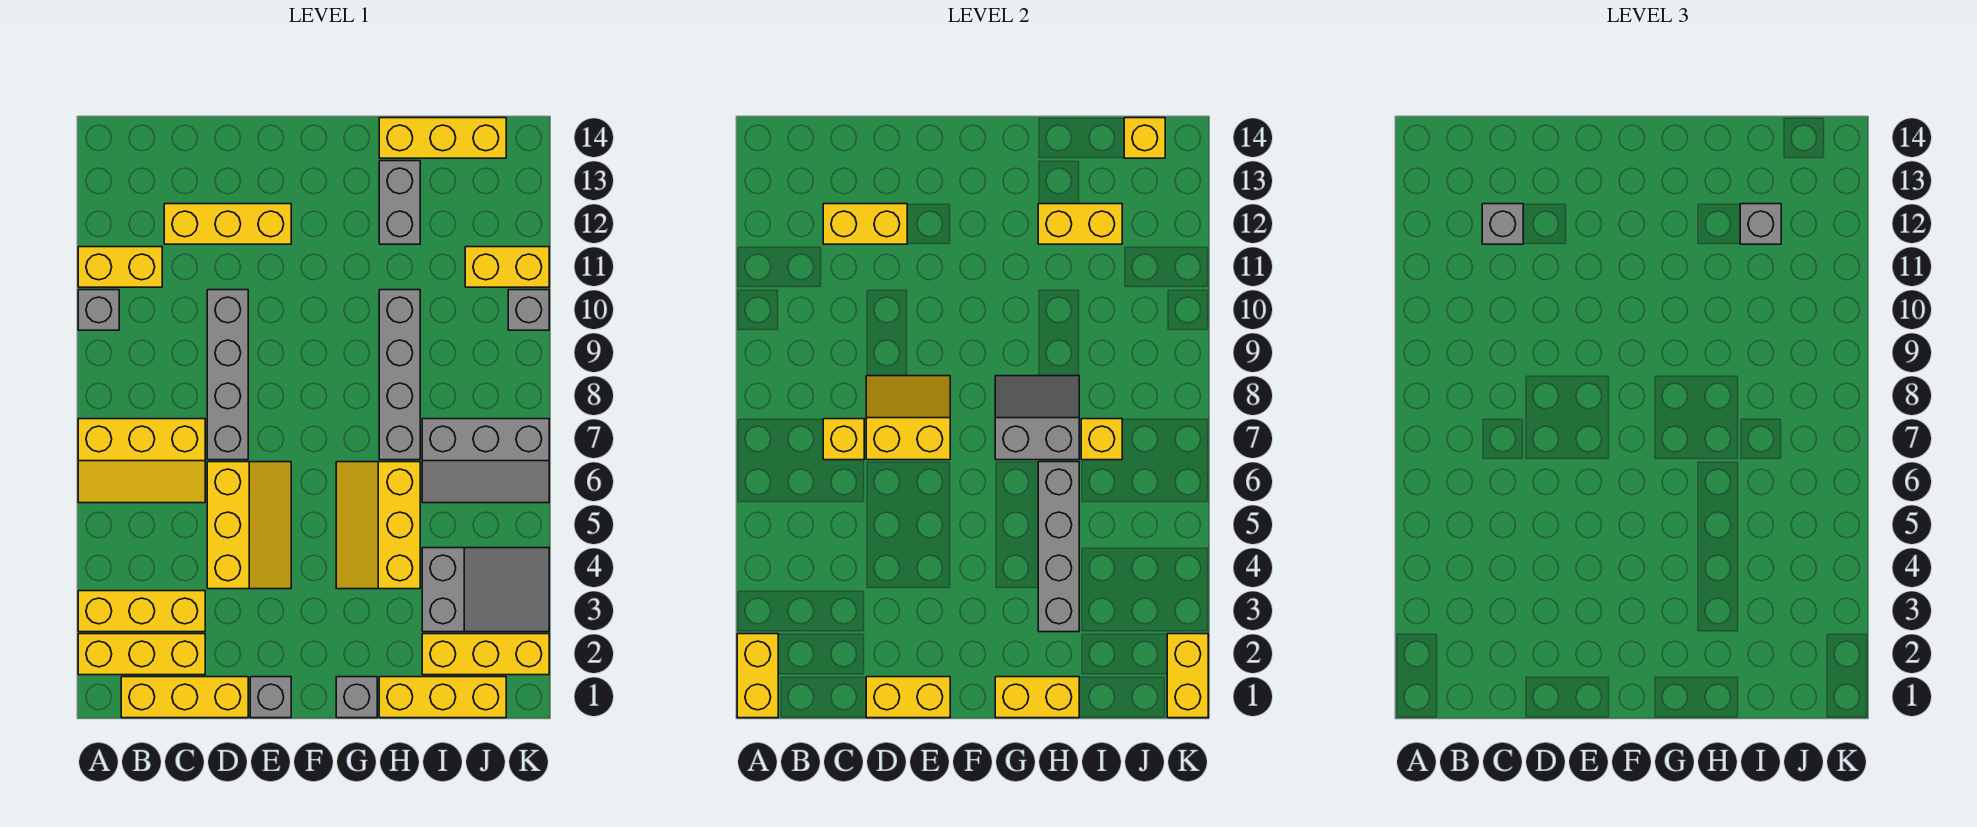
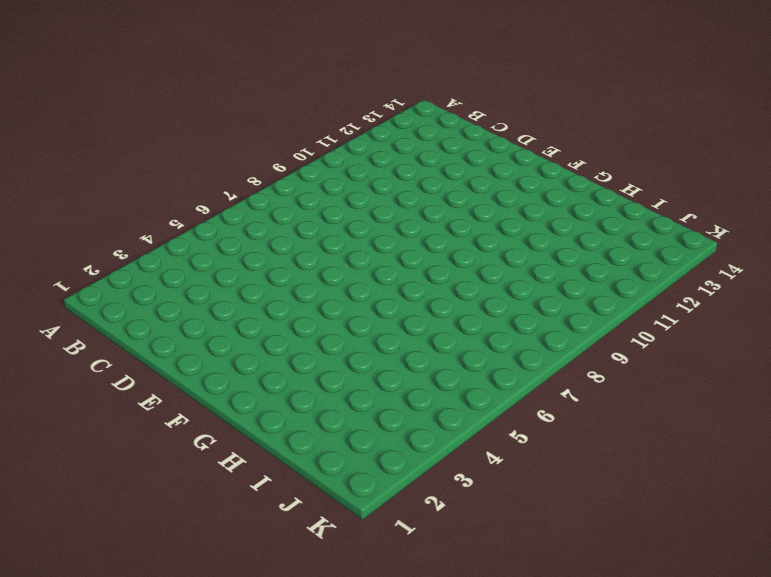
none -> yellow brick A2:C2 level 1
none -> yellow brick A3:C3 level 1
none -> yellow slope A6:C7 level 1 top 7
none -> grey brick A10 level 1

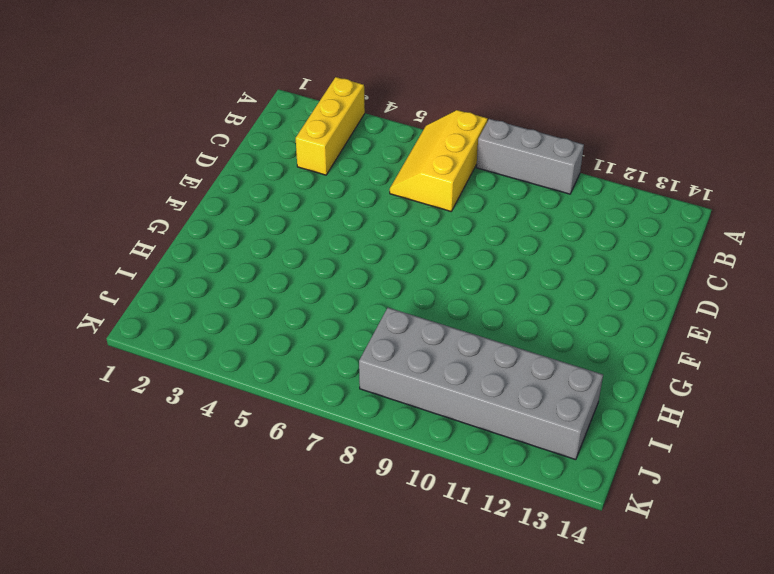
grey brick A8:A10 level 1 -> grey brick A10 level 1
grey brick I8:J13 level 1 -> yellow brick J11:K11 level 1
none -> yellow brick A2:C2 level 1
none -> yellow brick A11:B11 level 1
none -> yellow brick B1:D1 level 1
none -> yellow brick C12:E12 level 1

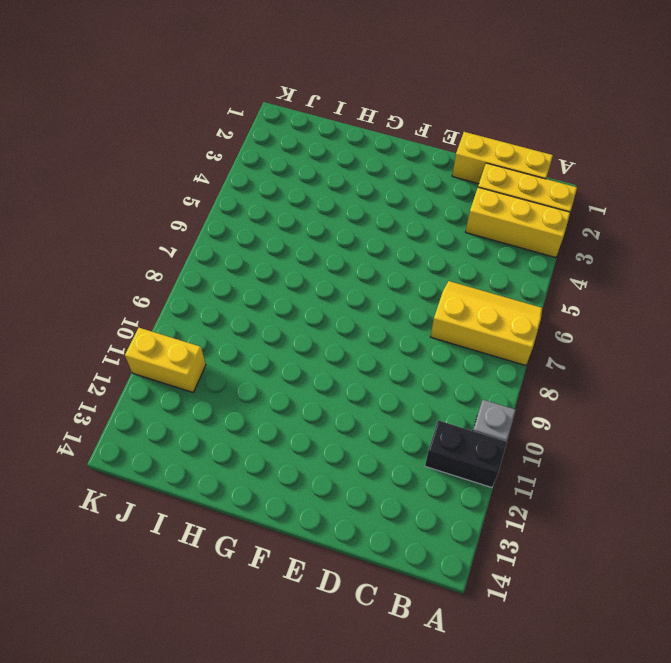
black brick A11:B11 level 1 -> yellow brick A11:B11 level 1
none -> yellow brick C12:E12 level 1
none -> yellow slope D4:E6 level 1 top D
none -> grey brick D7:D10 level 1
none -> grey brick E1 level 1

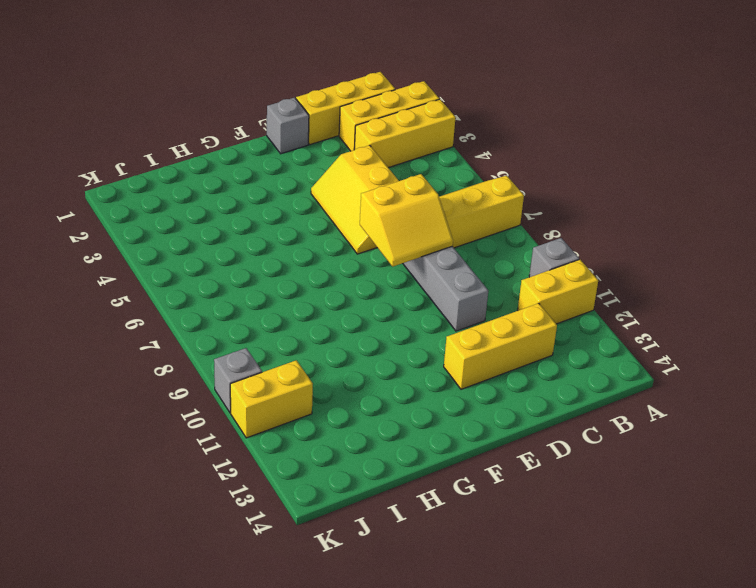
none -> grey brick G1 level 1
none -> yellow slope G4:H6 level 1 top H
none -> yellow brick H1:J1 level 1
none -> grey brick H7:H10 level 1

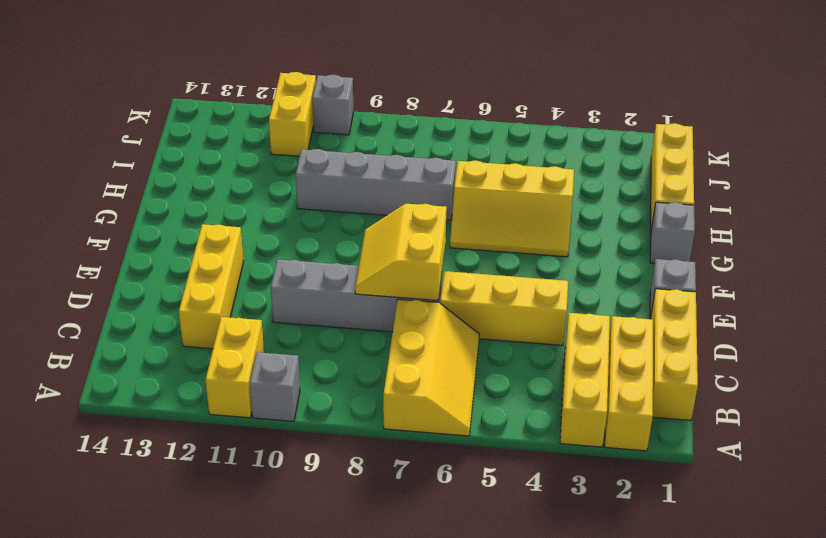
none -> grey brick H12:H13 level 1
none -> yellow brick H14:J14 level 1
none -> yellow brick I2:K2 level 1
none -> grey slope I3:K4 level 1 top I

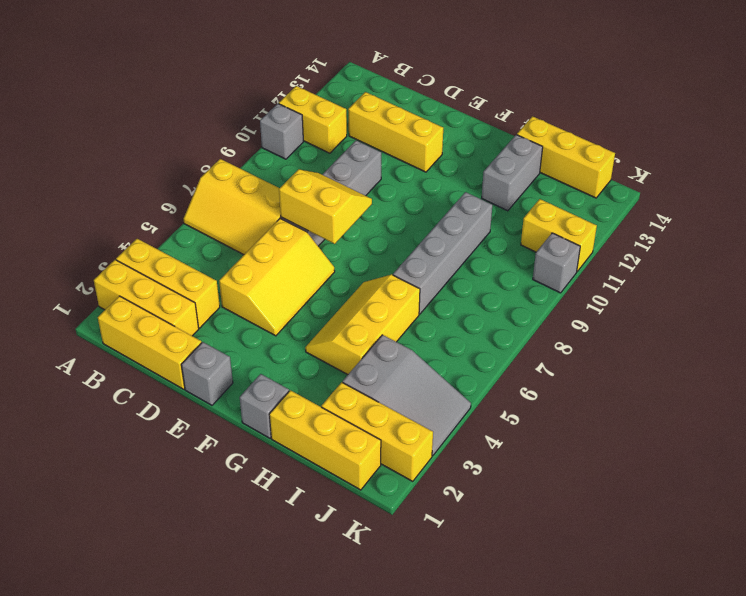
none -> grey slope I6:K7 level 1 top 7
none -> yellow brick A1:A2 level 2
none -> yellow brick C7 level 2
none -> yellow brick C12:D12 level 2

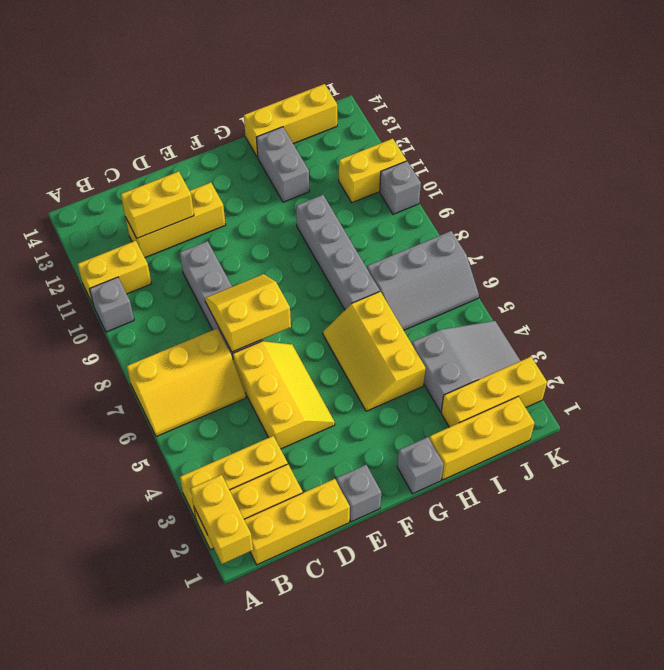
none -> yellow brick C7 level 2
none -> yellow brick D1:E1 level 2
none -> yellow brick G1:H1 level 2
none -> grey slope G7:H8 level 2 top 7

